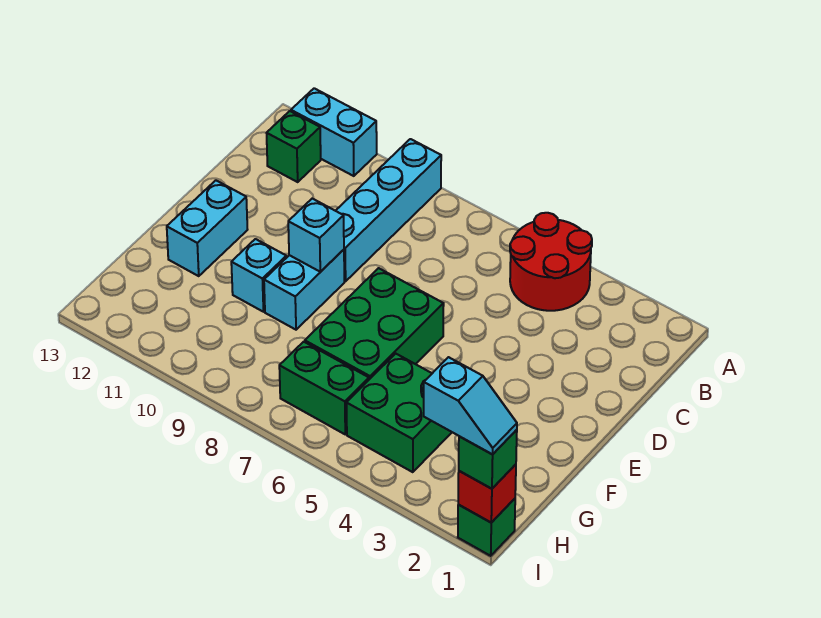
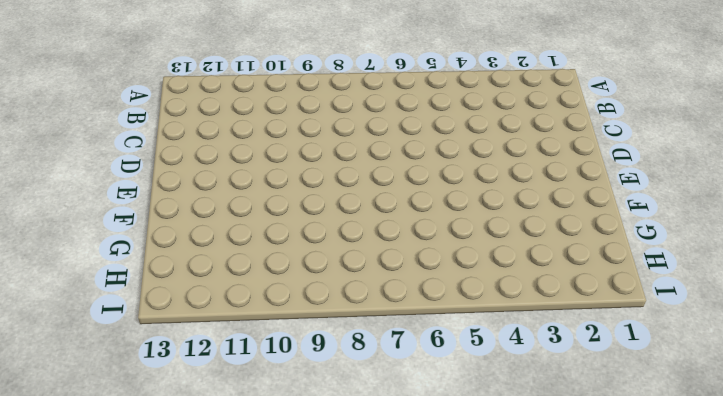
none -> red round brick A4:B5 level 1
none -> cyan brick A9:D9 level 1
none -> cyan brick A11:A12 level 1

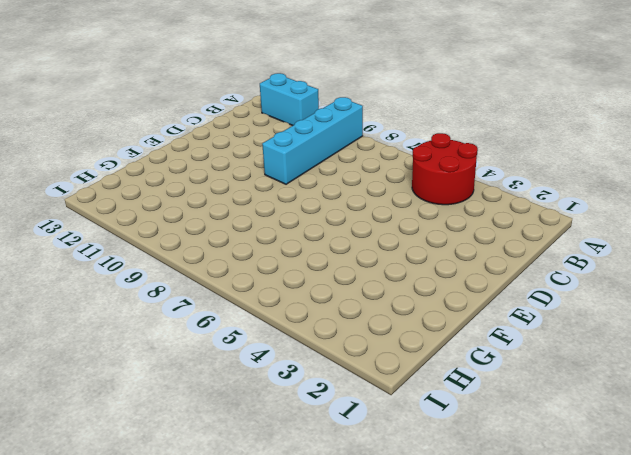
none -> green brick B12 level 1
none -> green brick E6:G7 level 1
none -> cyan brick E9:F9 level 1

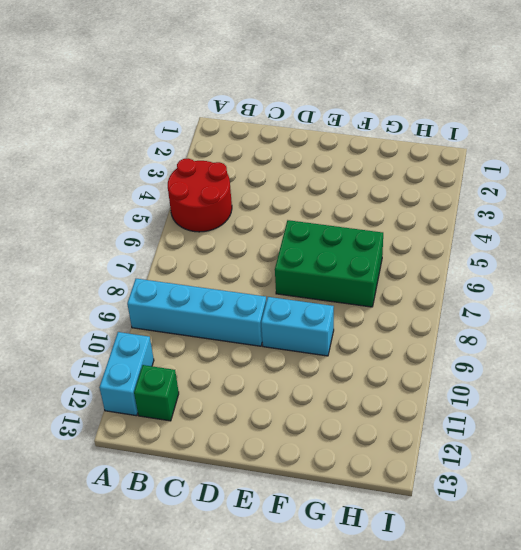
none -> cyan brick E12:F12 level 1
none -> cyan brick F10 level 1
none -> green brick G4:H5 level 1

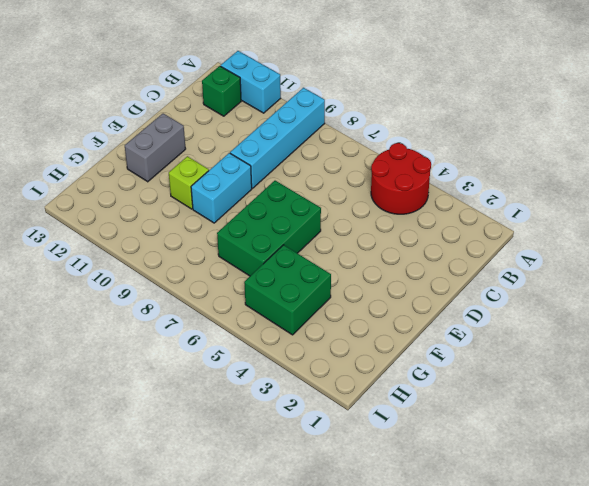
grey brick E12:F12 level 1 -> cyan brick E12:F12 level 1
lime brick F10 level 1 -> cyan brick F10 level 1
none -> green brick H6:H7 level 1
none -> green brick I1 level 1
none -> cyan brick E9 level 2

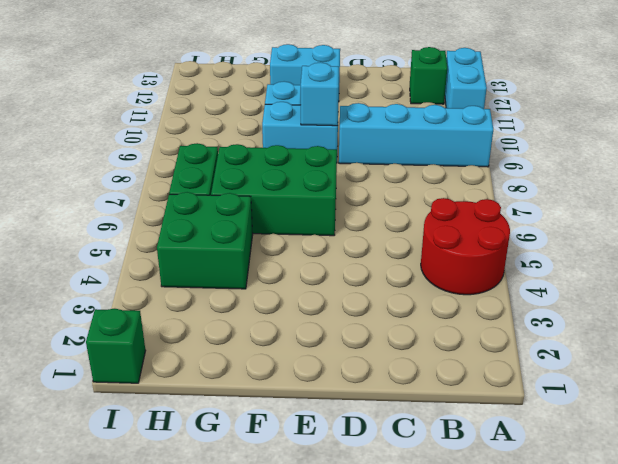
none -> red brick I1 level 2
none -> green brick I1 level 3
none -> cyan slope I1:I2 level 4 top 2

